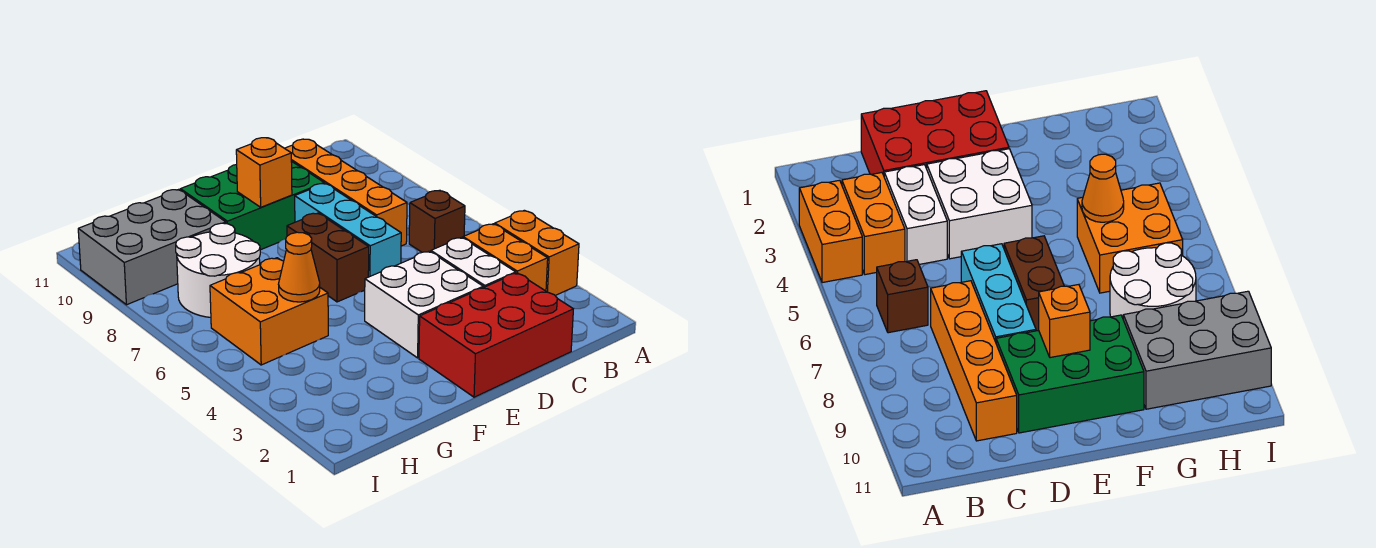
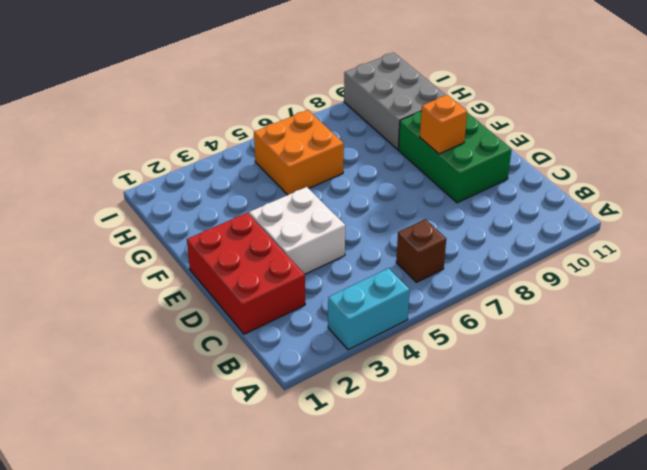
cyan brick A3:A4 level 1 -> orange brick A3:A4 level 1
none -> orange brick B3:B4 level 1
none -> white brick C3:C4 level 1
none -> orange brick C7:C10 level 1

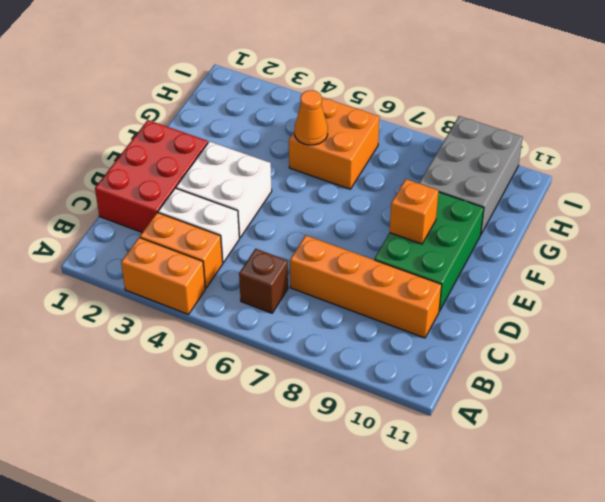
none -> cyan brick D6:D8 level 1
none -> brown brick E6:E7 level 1
none -> white round brick G7:H8 level 1

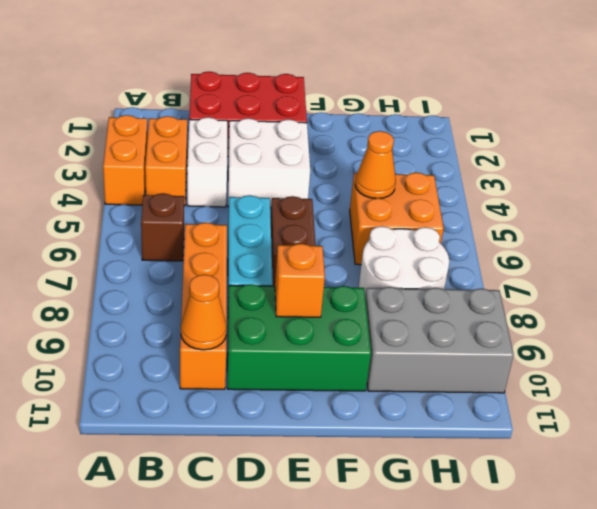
orange cone C10 level 2 -> none

